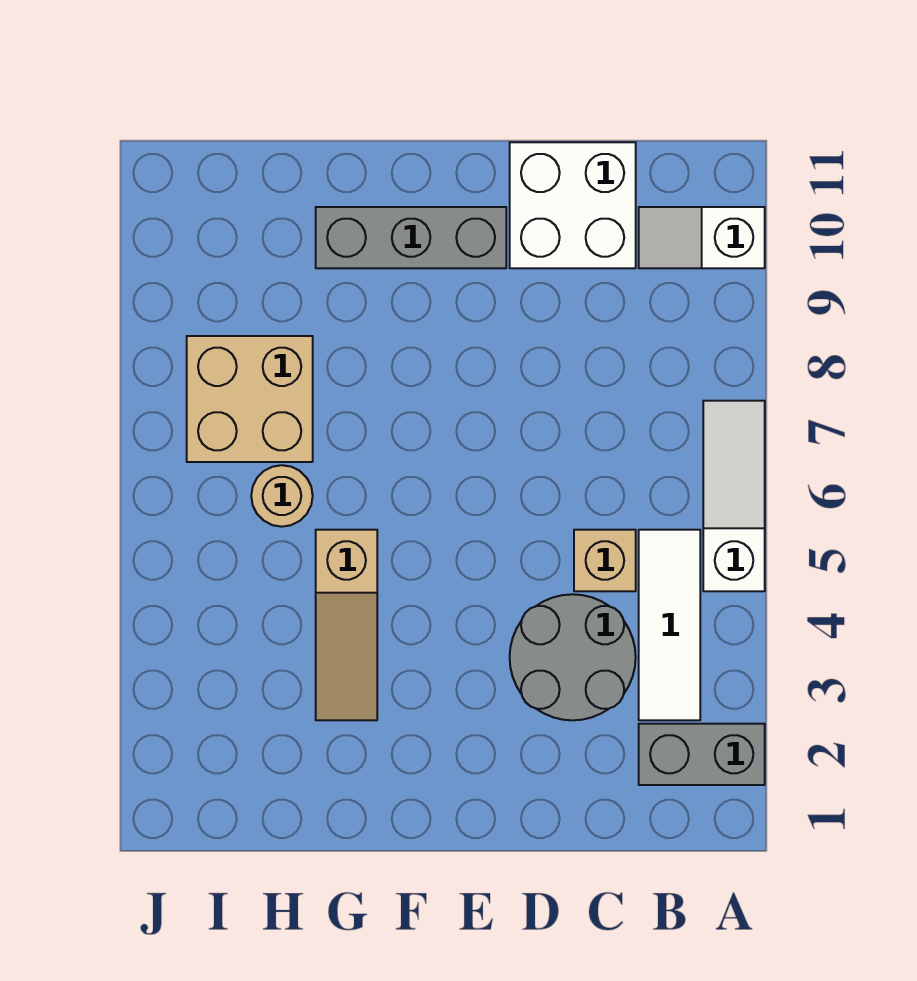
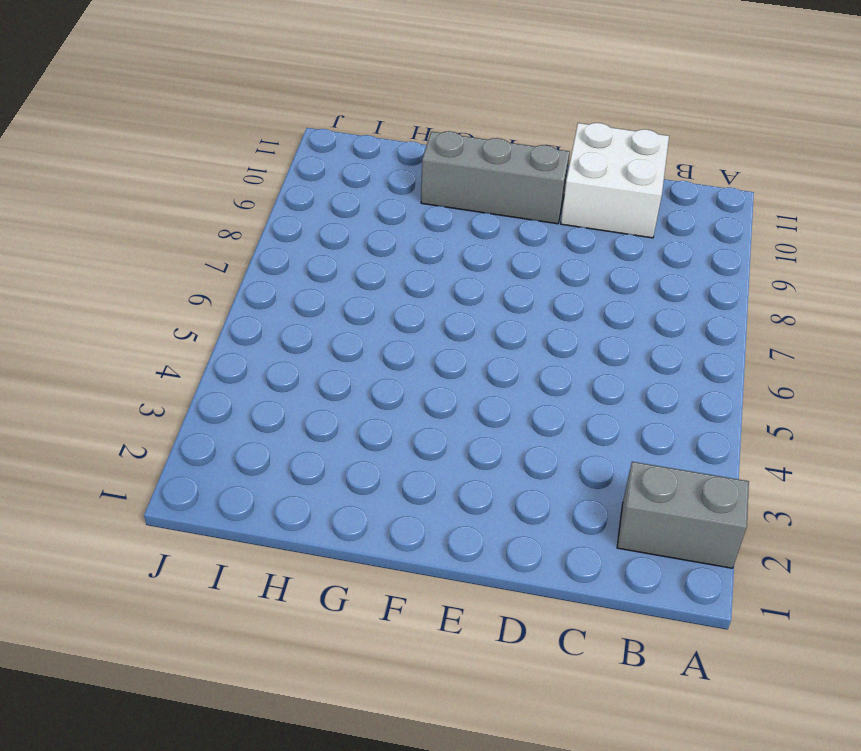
none -> white slope A5:A7 level 1 top 5
none -> white slope A10:B10 level 1 top A

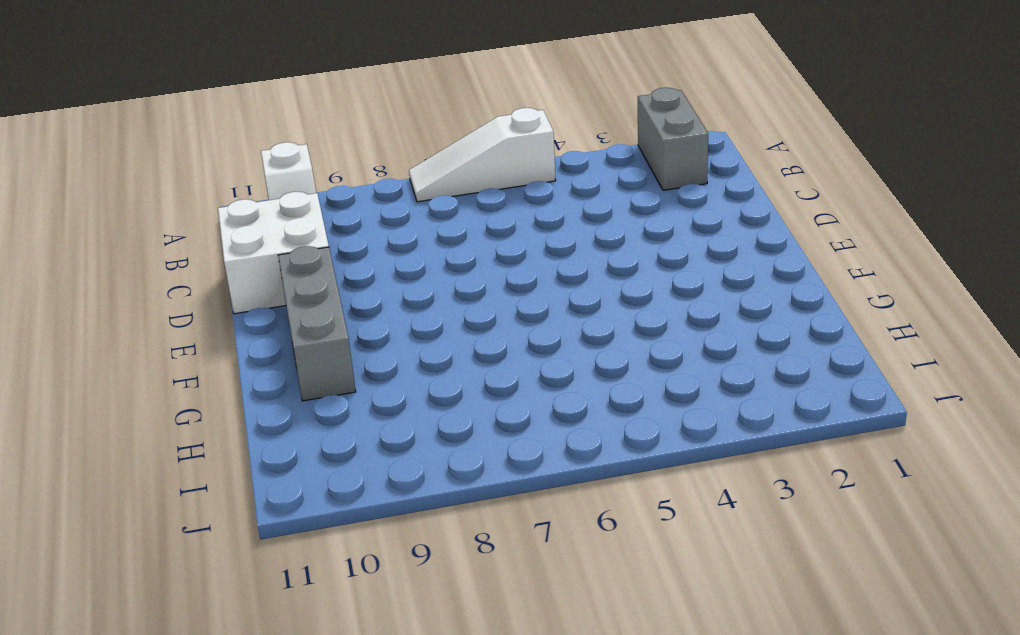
none -> white tile B3:B5 level 1
none -> grey round brick C3:D4 level 1

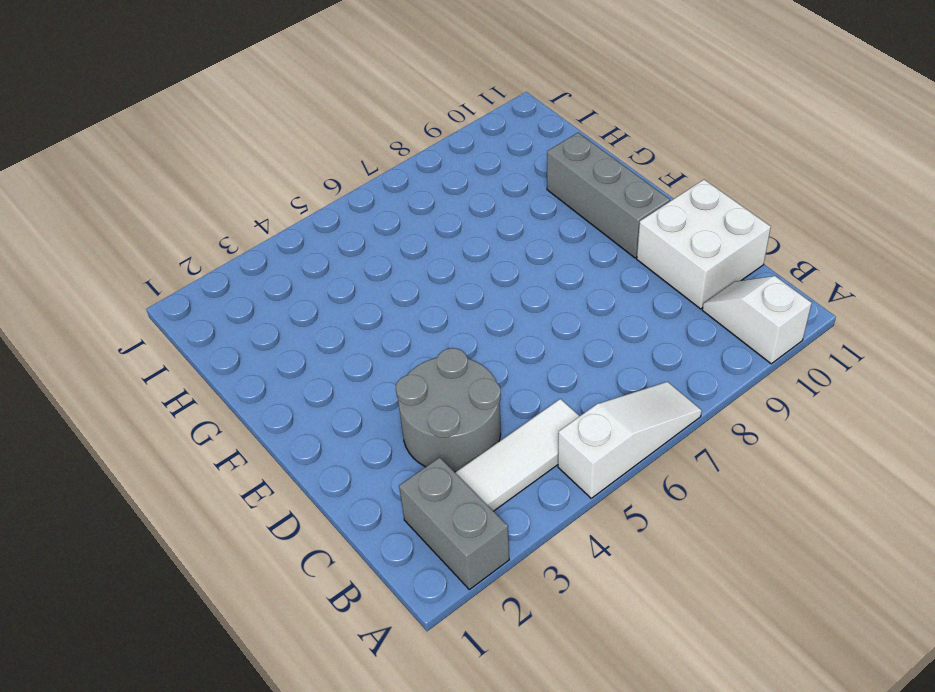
none -> tan brick C5 level 1
none -> tan slope G3:G5 level 1 top 5

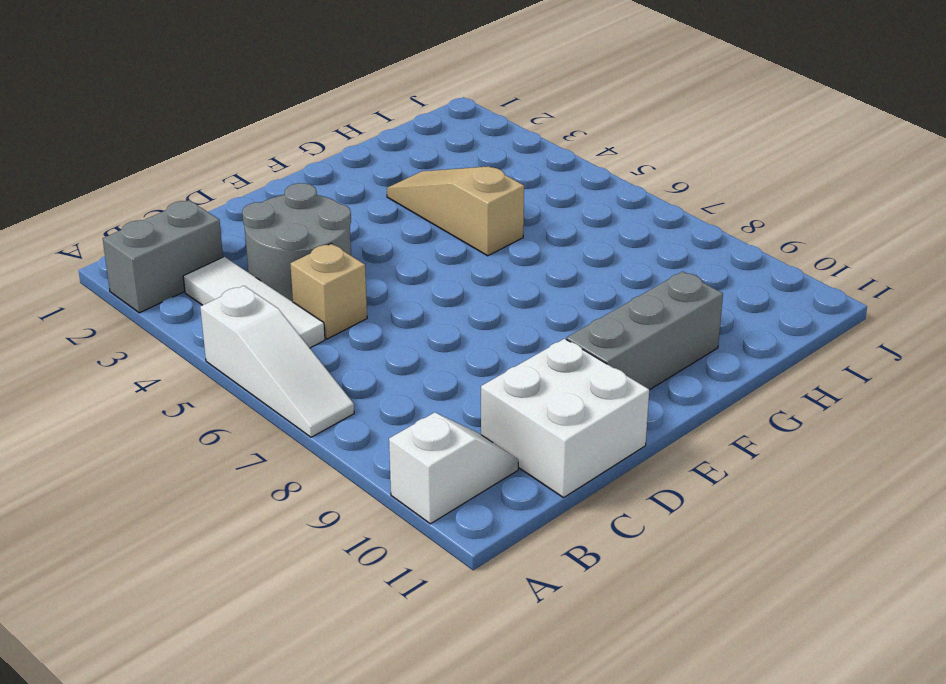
none -> tan round brick H6 level 1
none -> tan brick H7:I8 level 1

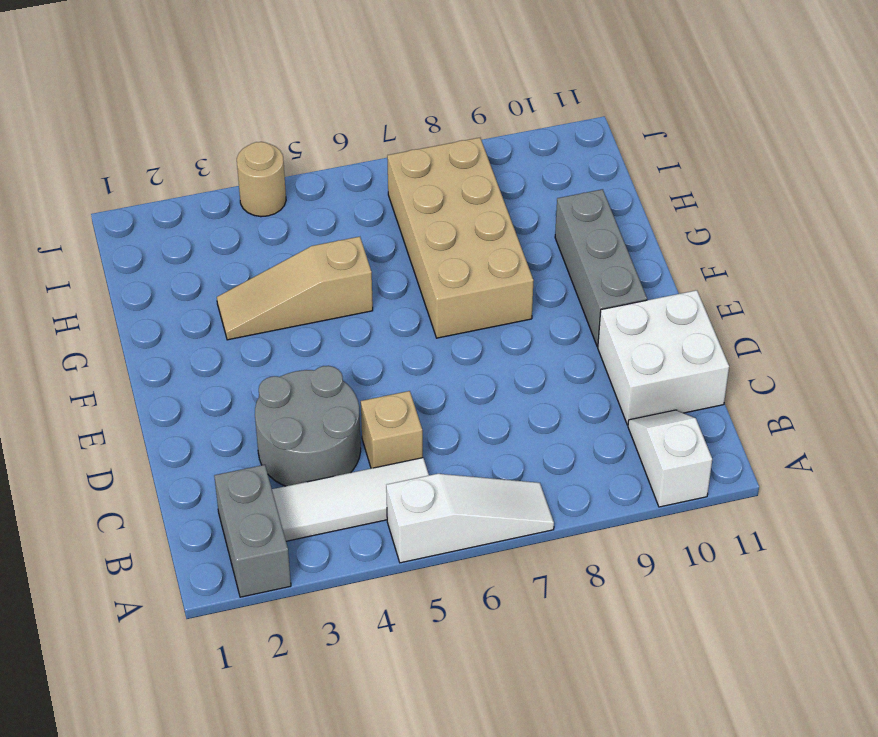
tan brick F7:I8 level 1 -> tan brick H7:I8 level 1
tan round brick J4 level 1 -> tan round brick H6 level 1

